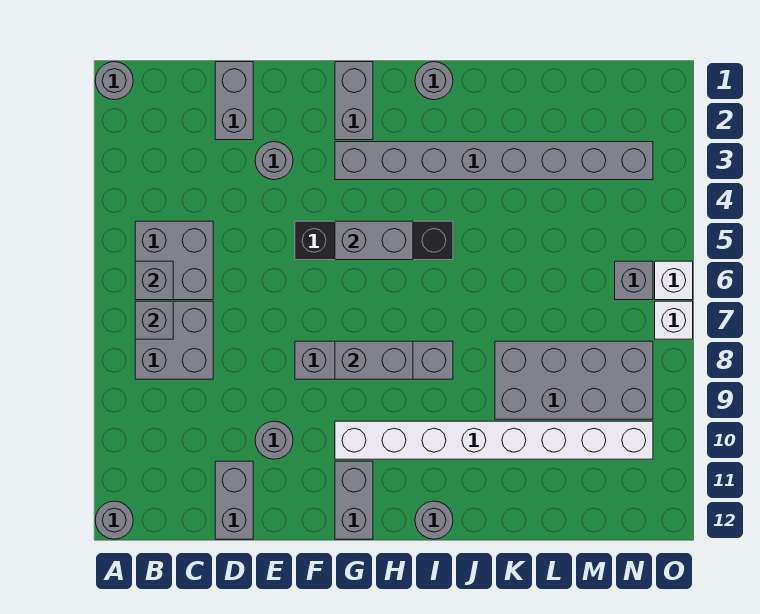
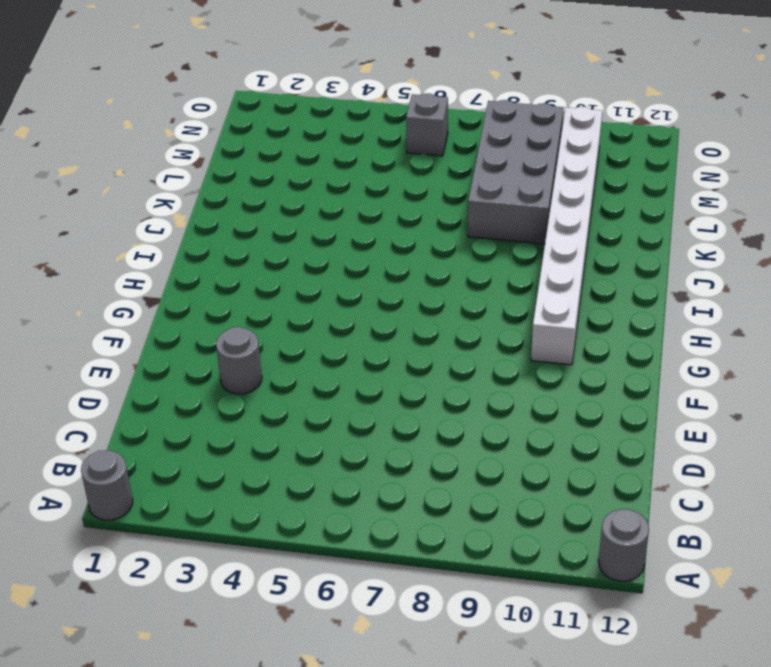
none -> grey brick B5:C6 level 1
none -> grey brick B7:C8 level 1
none -> grey brick D1:D2 level 1

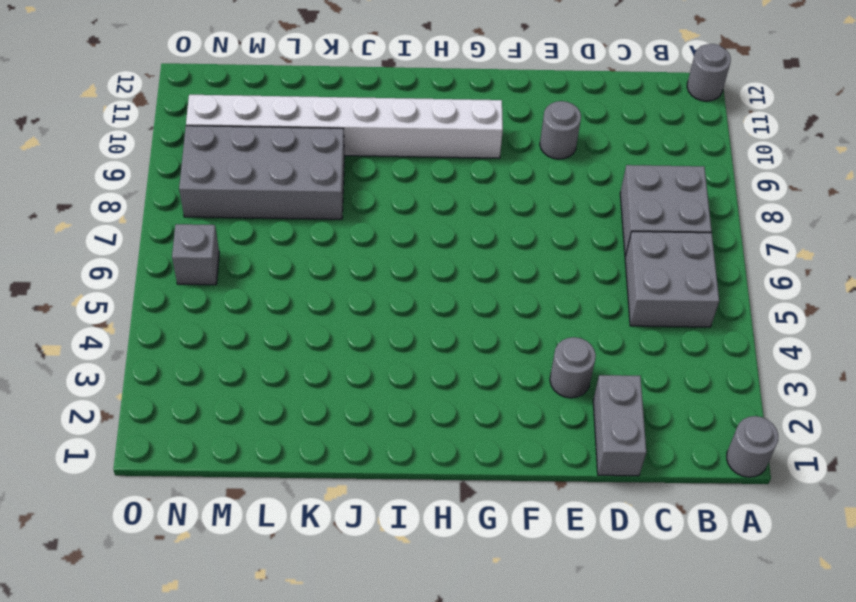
none -> grey brick D11:D12 level 1
none -> black brick F5:I5 level 1
none -> grey brick F8:I8 level 1

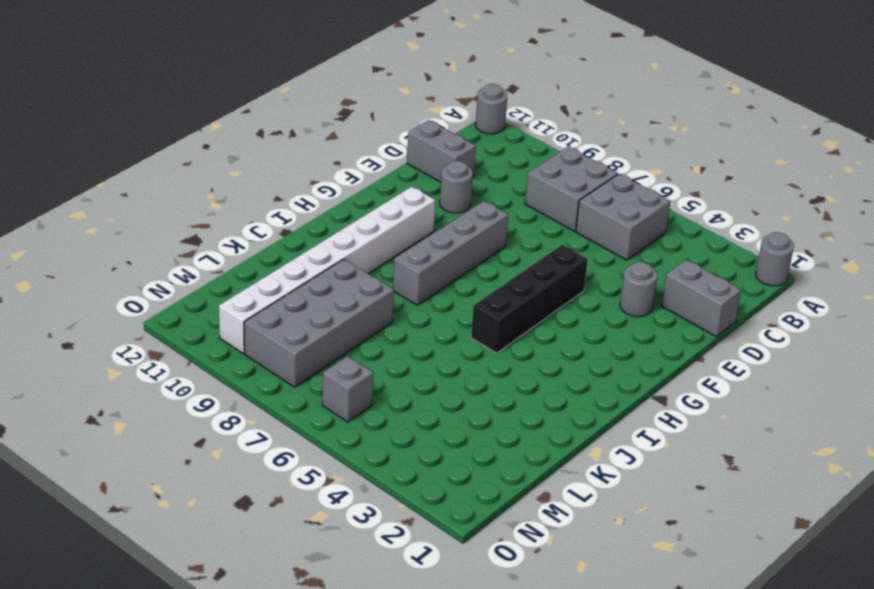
none -> grey brick G1:G2 level 1
none -> grey brick G3:N3 level 1
none -> grey brick G11:G12 level 1

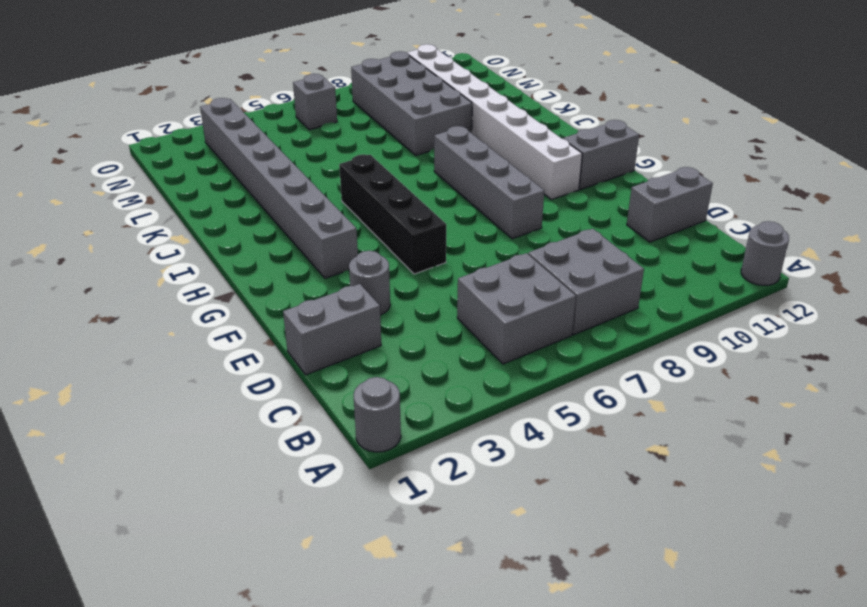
none -> grey round brick E10 level 1
none -> grey brick G1:G2 level 1
none -> grey round brick I1 level 1

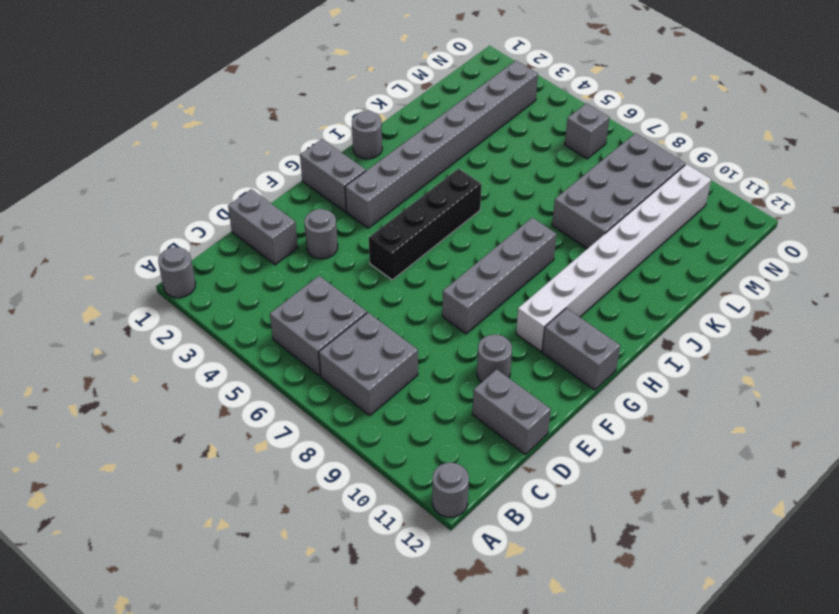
none -> grey round brick I12 level 1
none -> white brick O6 level 1
none -> white brick O7 level 1

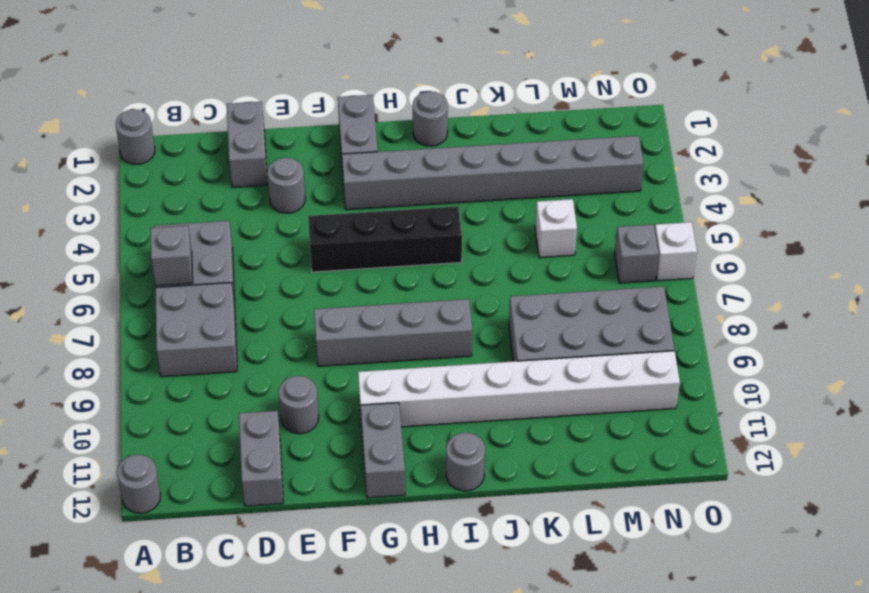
white brick L5 level 1 -> white brick O7 level 1
none -> grey brick B7 level 2
none -> grey brick G5:H5 level 2
none -> grey brick G8:H8 level 2

